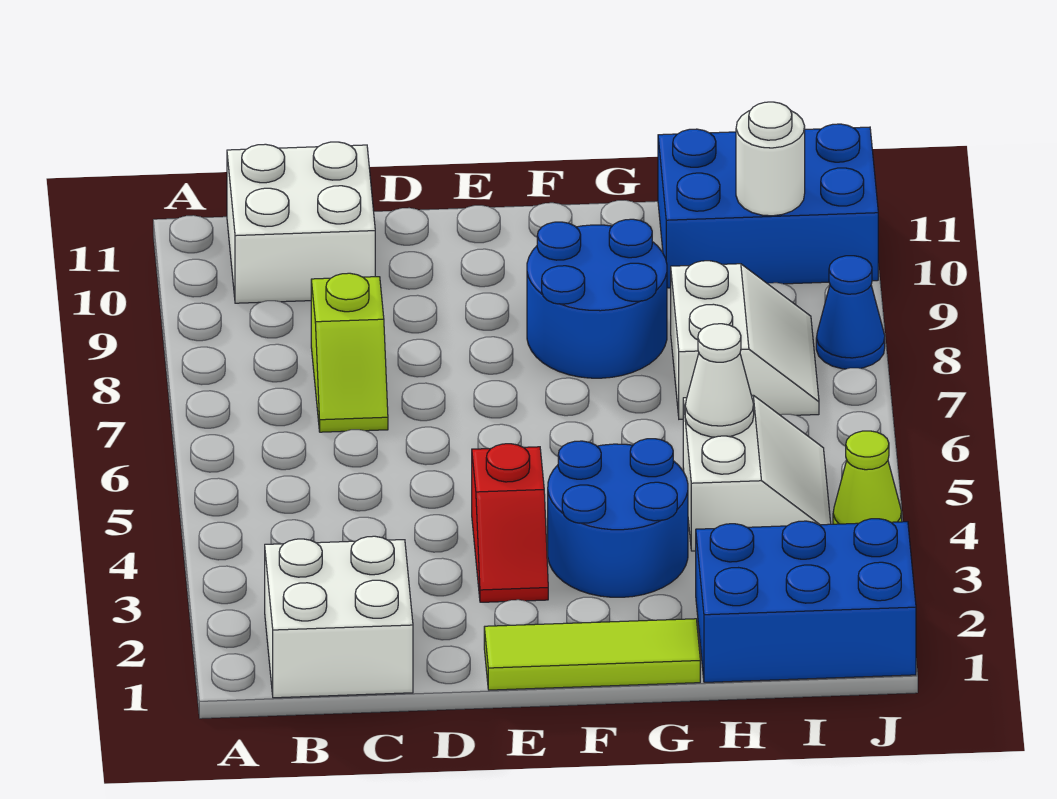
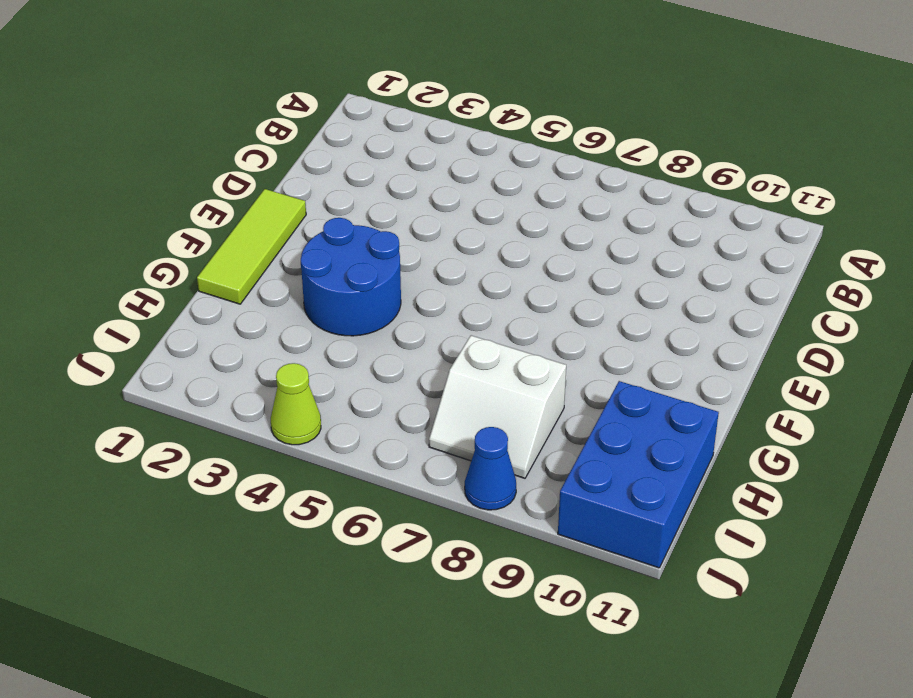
none -> white brick B1:C2 level 1
none -> white brick B10:C11 level 1
none -> lime slope C7:C8 level 1 top 8

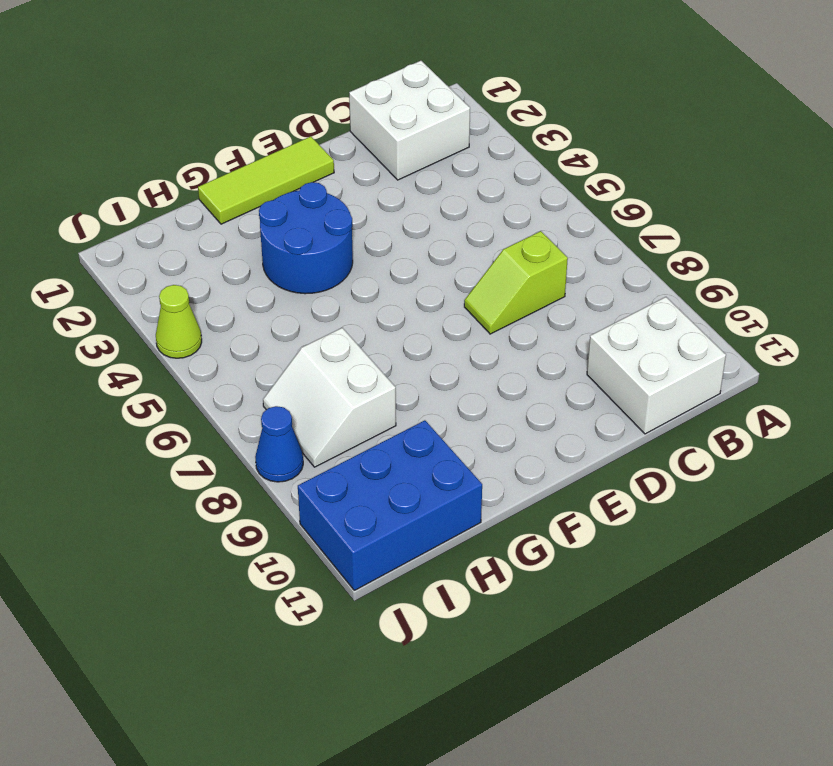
lime slope C7:D7 level 1 top C -> lime slope C7:C8 level 1 top 8
none -> red slope E3:E4 level 1 top 4
none -> blue round brick F8:G9 level 1
none -> blue brick H1:J2 level 1

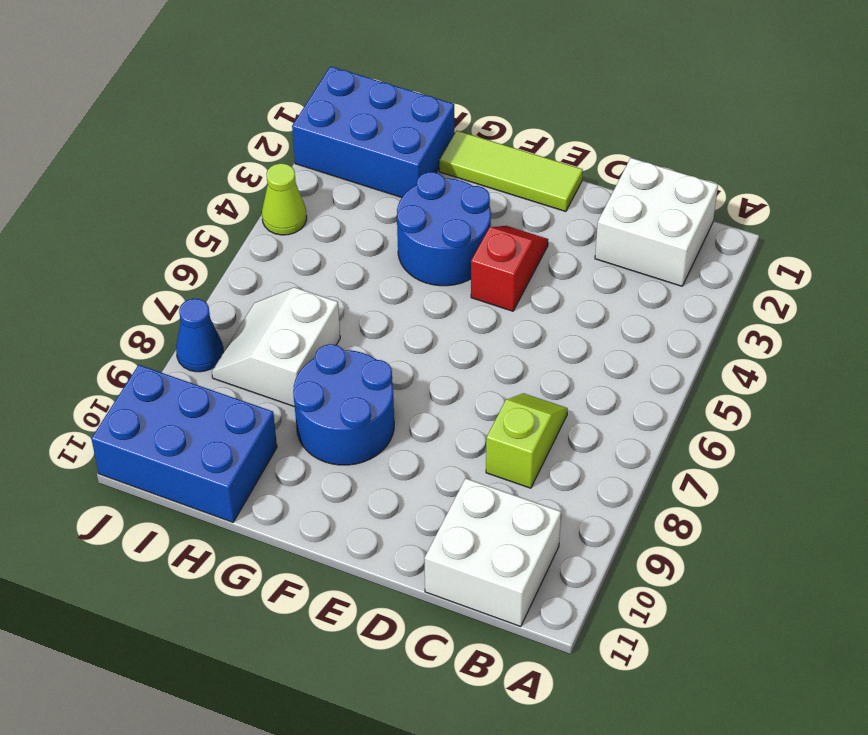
none -> white slope H4:I5 level 1 top H
none -> white cone H5 level 2
none -> white round brick I10 level 2

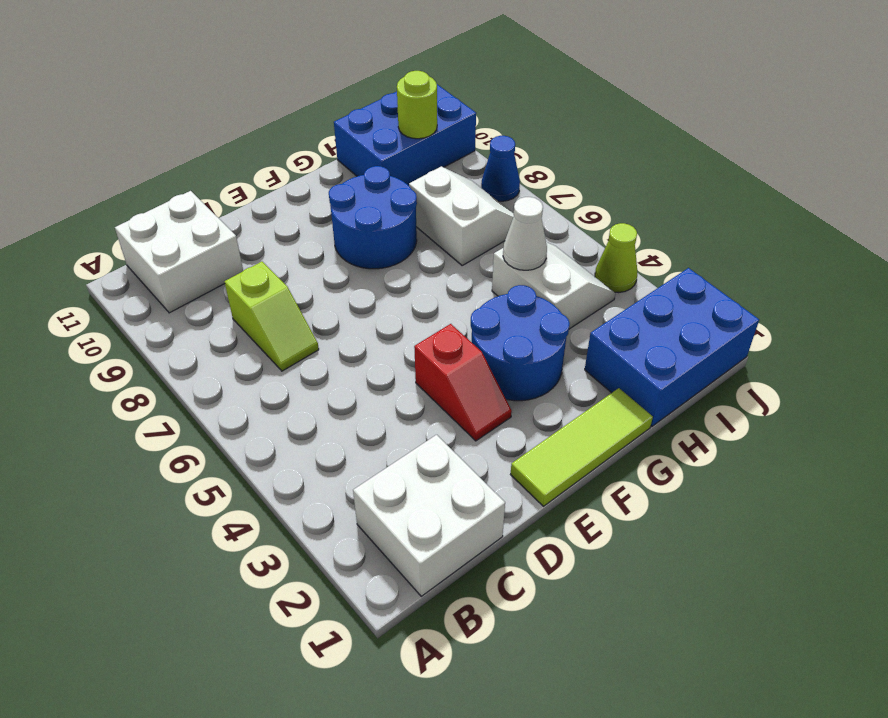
lime round brick I10 level 2 -> white round brick I10 level 2

